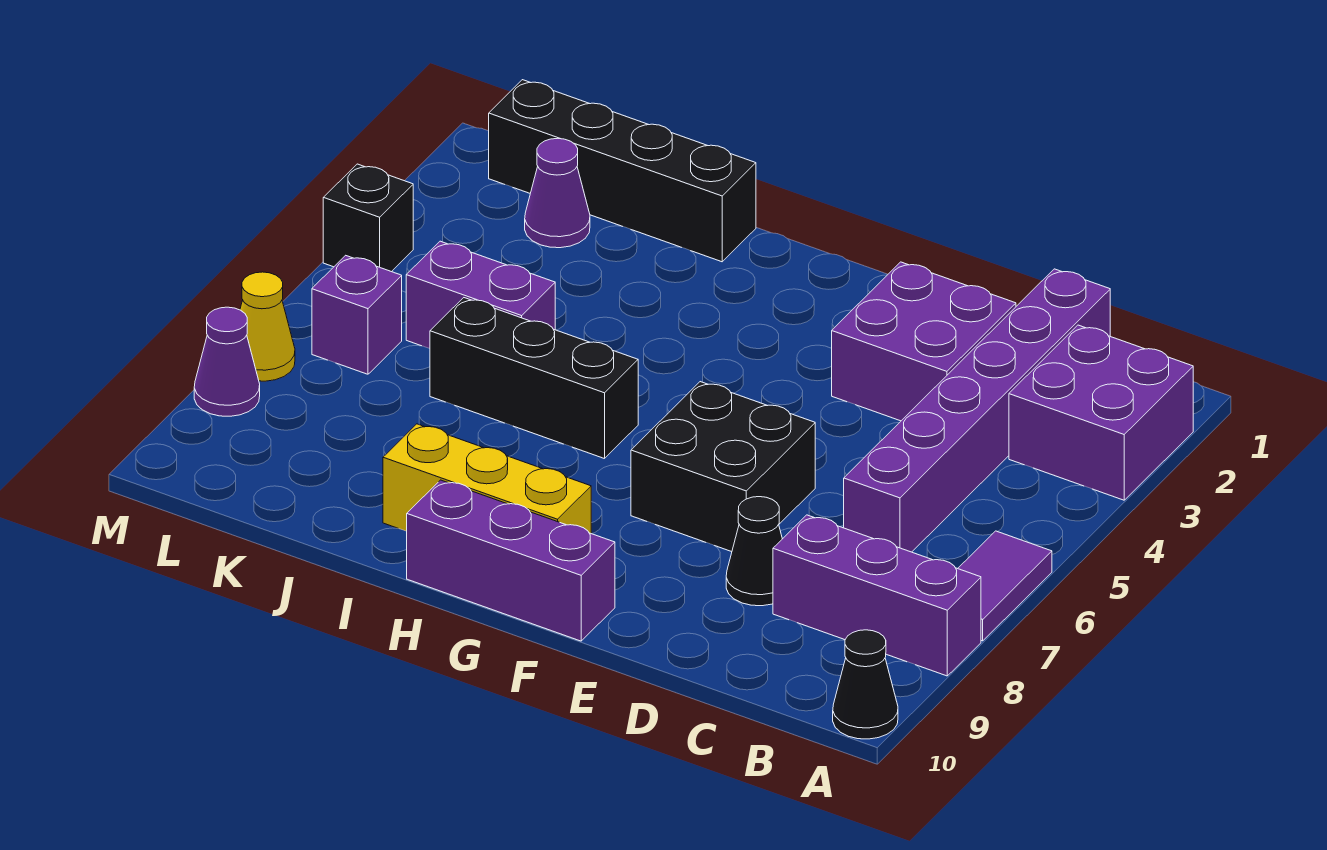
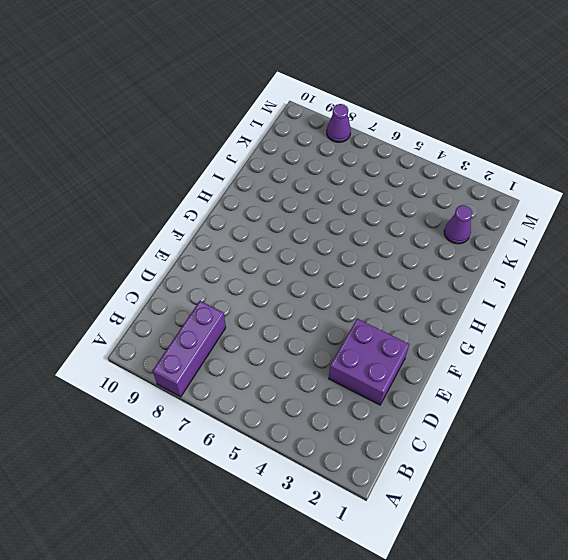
none -> purple brick A2:B3 level 1
none -> purple tile A6:A7 level 1
none -> black cone A10 level 1

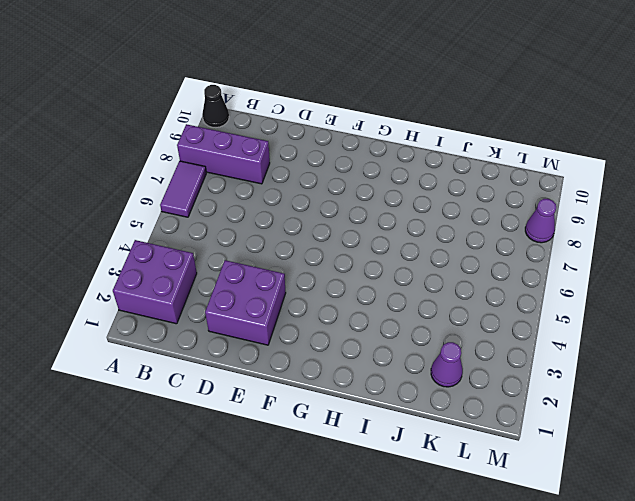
none -> purple brick C1:C6 level 1
none -> black cone D8 level 1
none -> black brick E6:F7 level 1

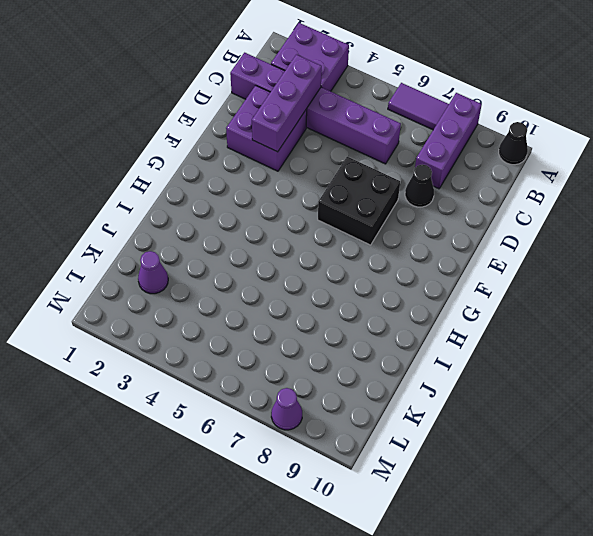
purple brick C3:E3 level 2 -> purple brick F10:H10 level 1
none -> yellow brick G9:I9 level 1
none -> black brick H6:J6 level 1
none -> black brick I1:L1 level 1

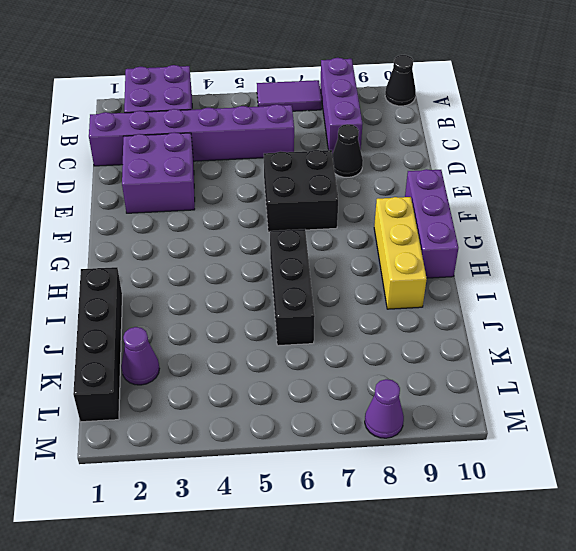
none -> purple brick J5:K5 level 1
none -> purple brick L6 level 1
none -> black brick M4 level 1

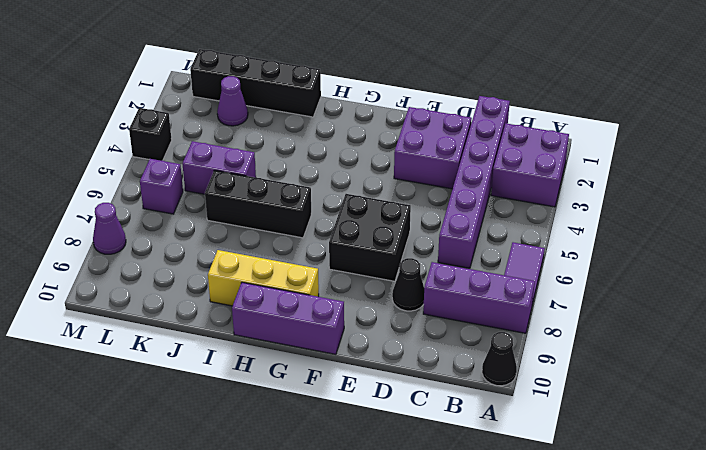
none -> yellow cone M7 level 1

